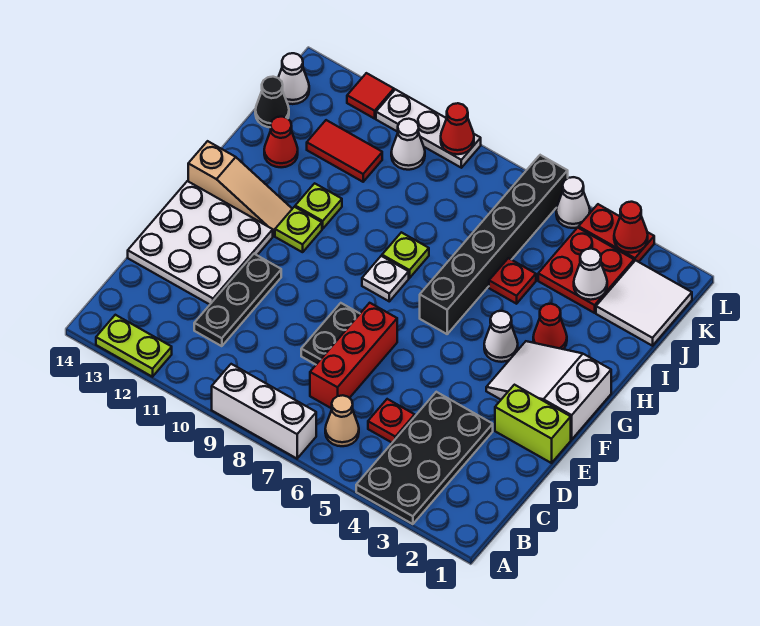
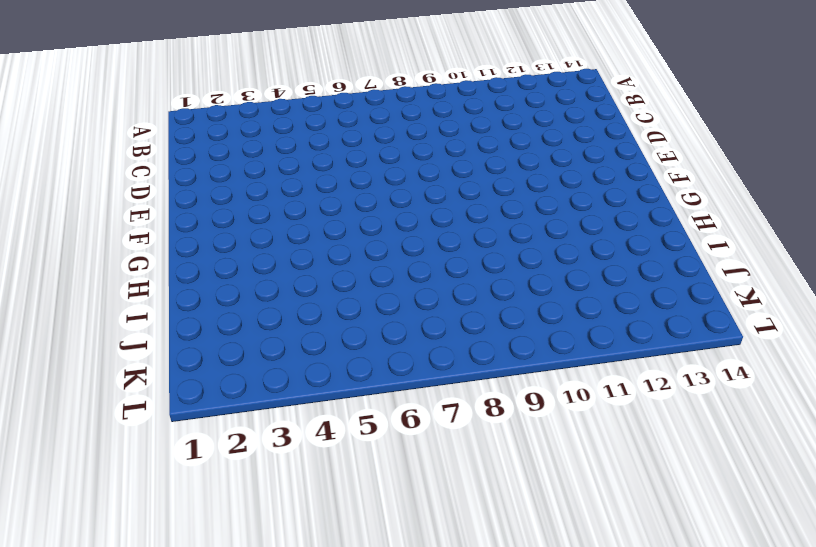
none -> black plate A3:D4 level 1
none -> white brick A7:A9 level 1
none -> lime plate A12:A13 level 1
none -> tan cone B6 level 1

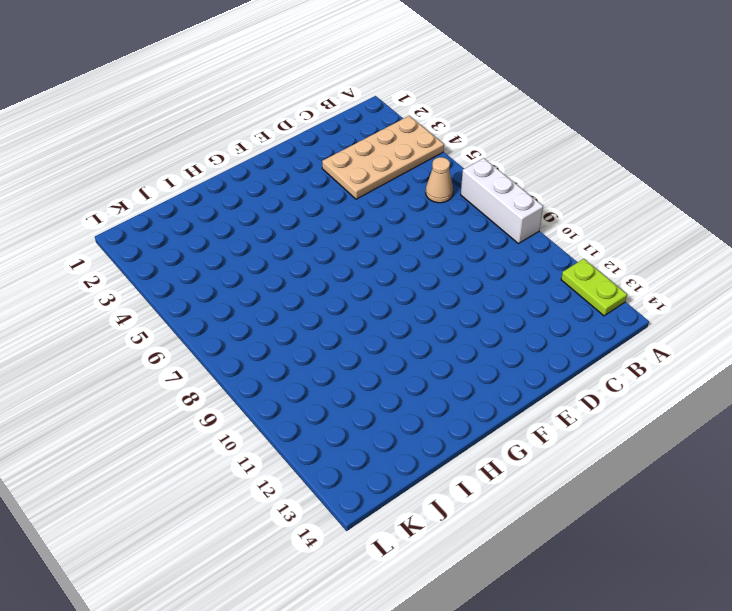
tan plate A3:D4 level 1 -> black plate A3:D4 level 1
none -> red plate C5 level 1
none -> red brick C7:E7 level 1
none -> black plate C11:E11 level 1
none -> black plate D8:E8 level 1

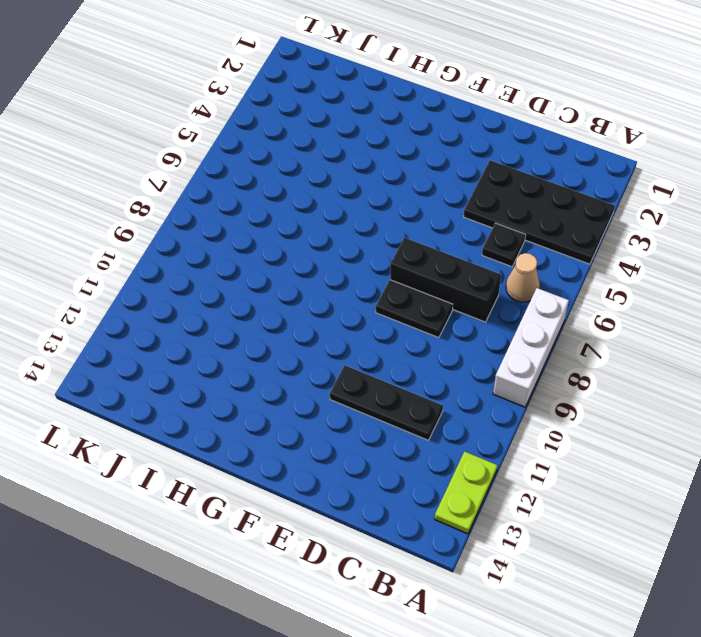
black plate C5 level 1 -> red plate C5 level 1
black brick C7:E7 level 1 -> red brick C7:E7 level 1
none -> white plate D12:F14 level 1
none -> lime brick E1:E2 level 1
none -> white slope F1:G3 level 1 top 1
none -> white cone G4 level 1

